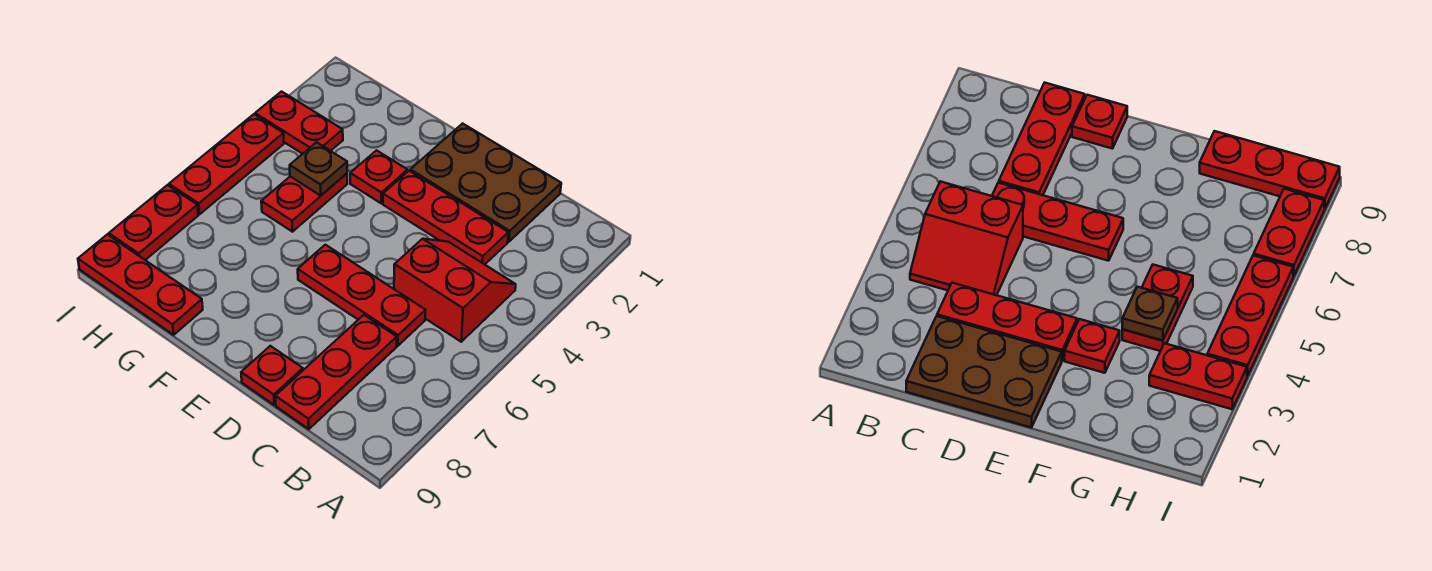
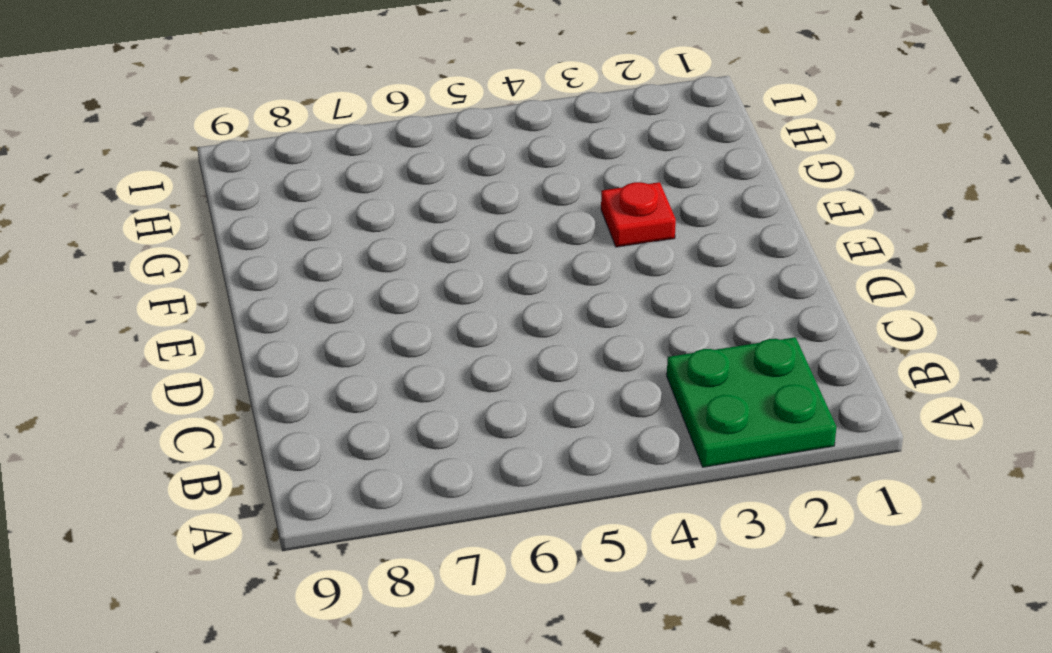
green plate A2:B3 level 1 -> none
none -> red slope B4:C5 level 1 top 5
none -> brown plate C1:E2 level 1
none -> red plate C3:E3 level 1

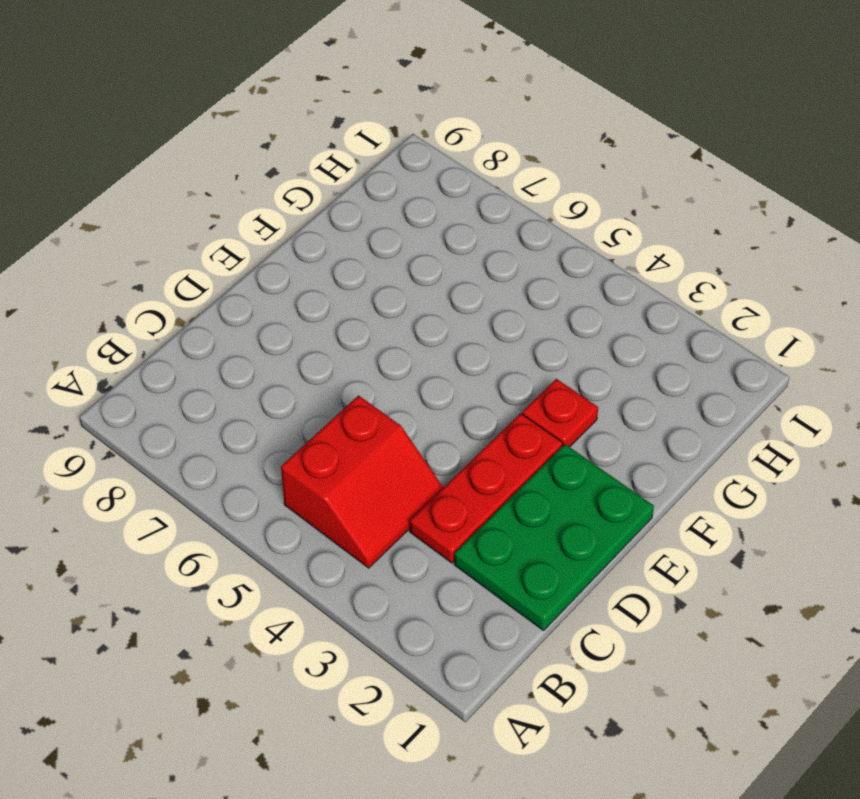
green plate C1:E2 level 1 -> brown plate C1:E2 level 1
none -> red plate C6:E6 level 1
none -> red plate C7:C9 level 1
none -> red plate D9 level 1

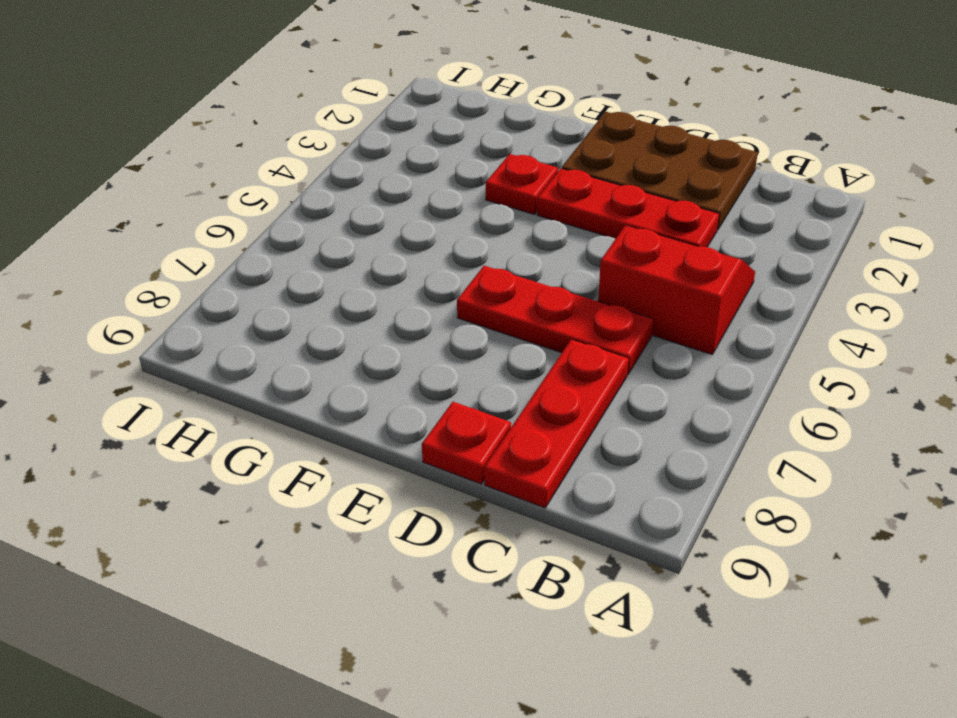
none -> red plate G4:G5 level 1
none -> red plate G9:I9 level 1
none -> red plate H3:I3 level 1

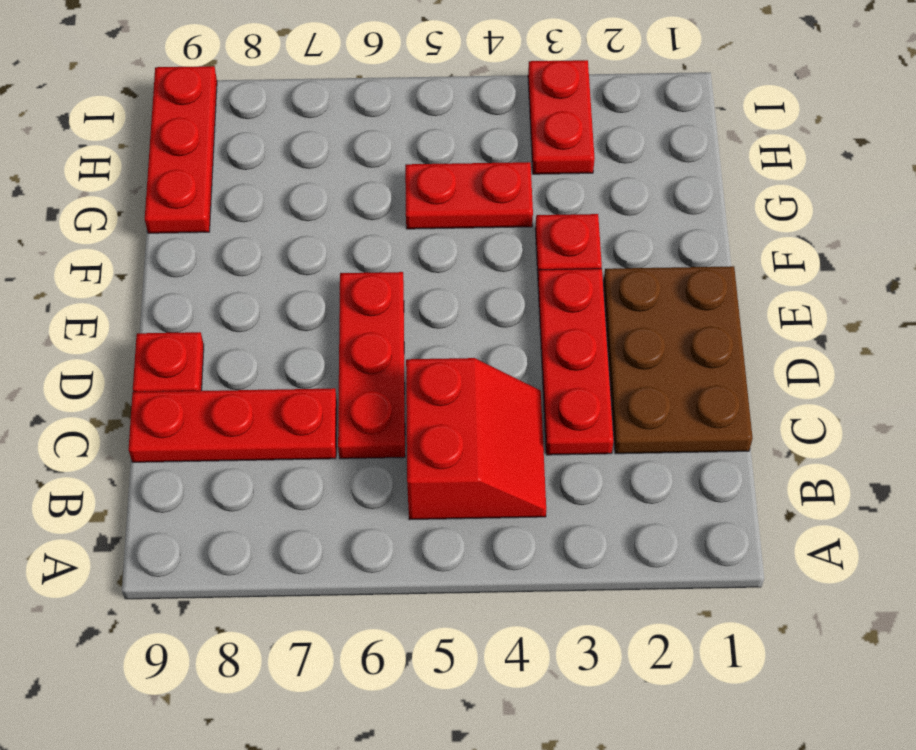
none -> red plate I4:I6 level 1
none -> red plate I7:I8 level 1
none -> brown plate G4 level 2

